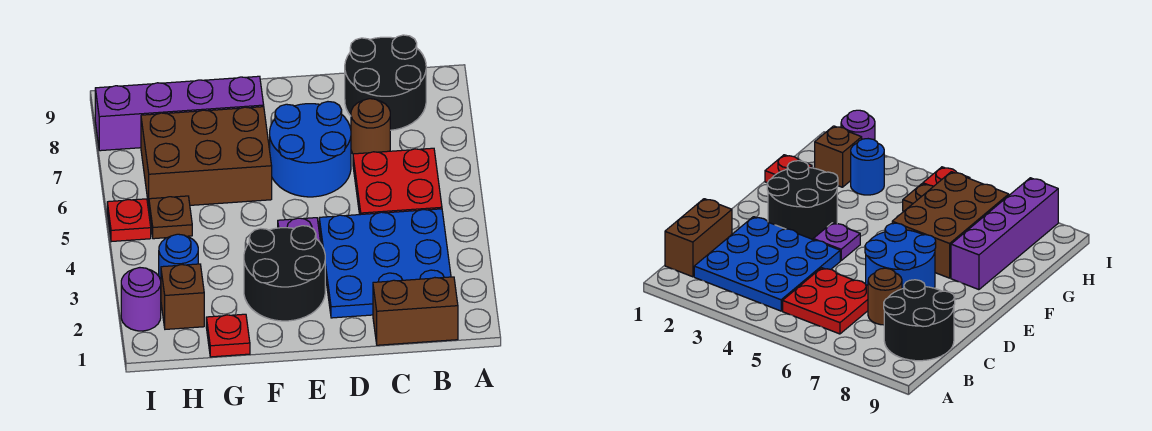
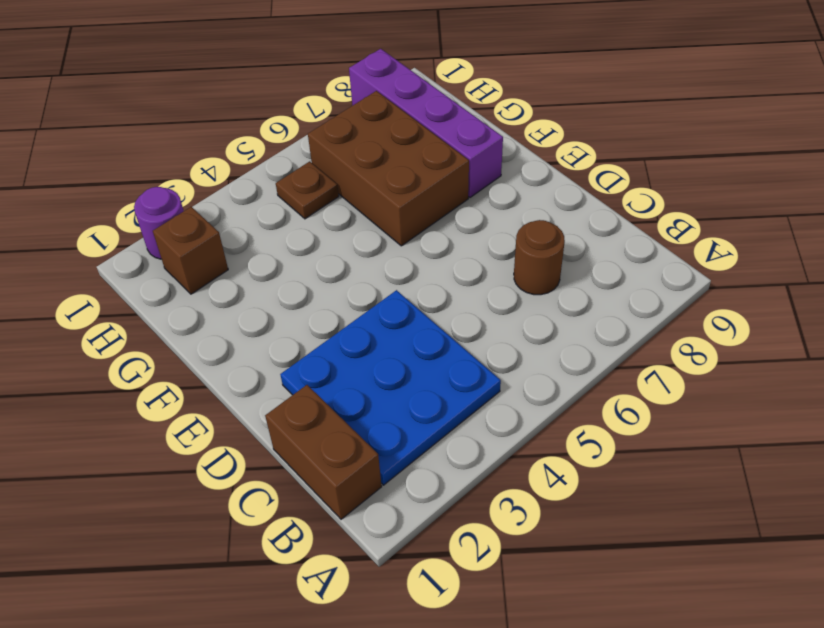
none -> red plate B5:C6 level 1
none -> black round brick B8:C9 level 1
none -> blue round brick D6:E7 level 1

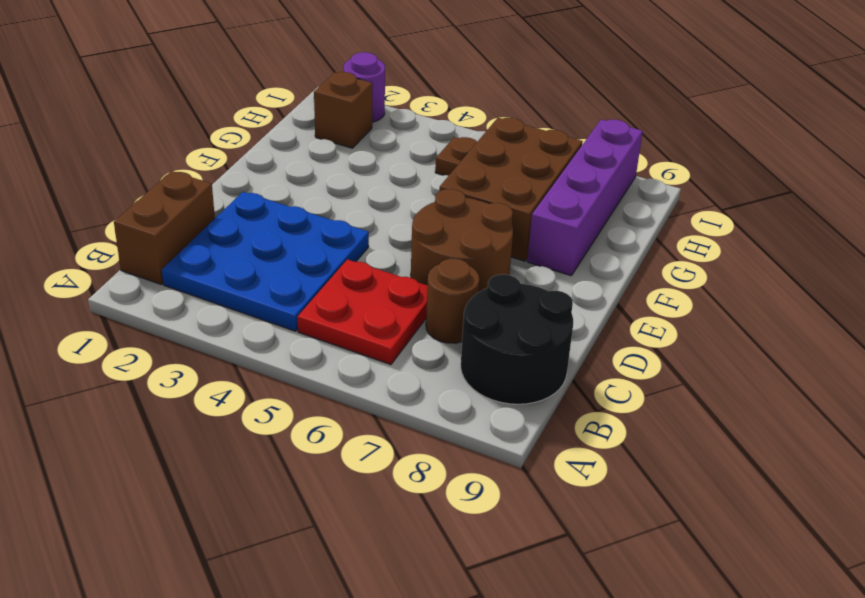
brown round brick D6:E7 level 1 -> blue round brick D6:E7 level 1
none -> black round brick E2:F3 level 1
none -> purple plate E4 level 1
none -> red plate G1 level 1

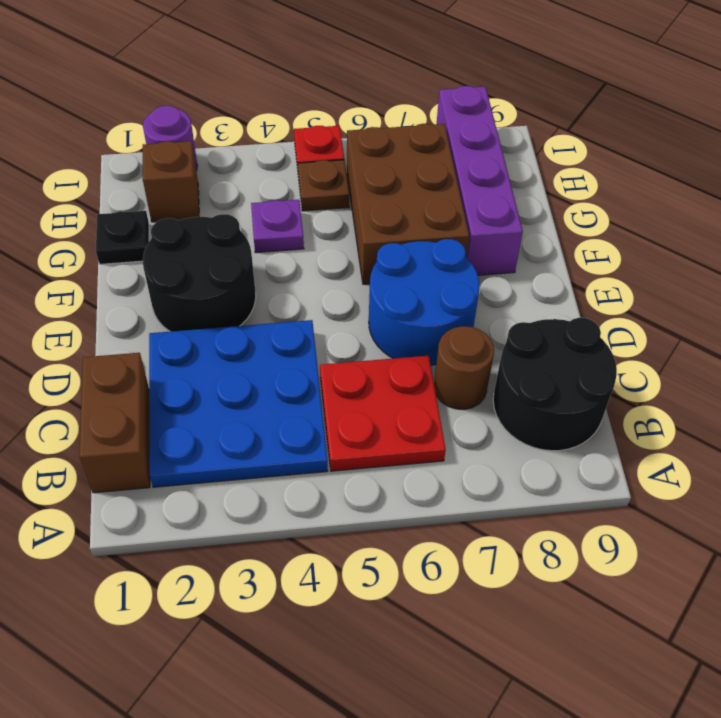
black plate G1 level 1 -> red plate G1 level 1
purple plate G4 level 1 -> purple plate E4 level 1
none -> blue round brick H3 level 1

